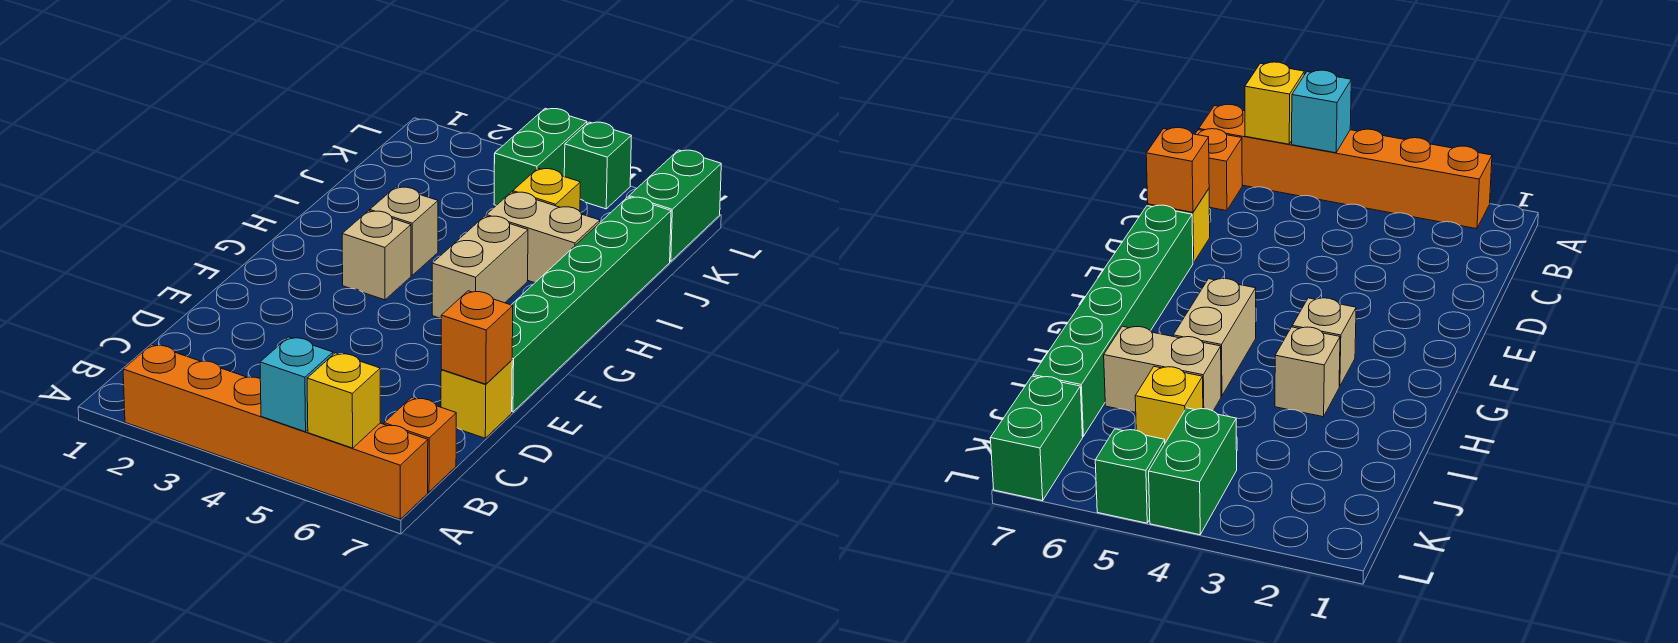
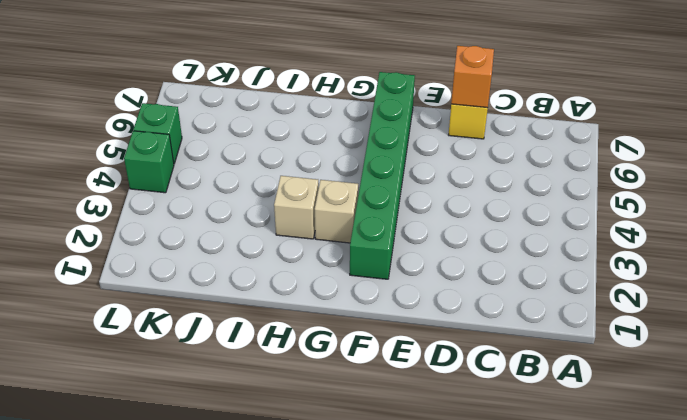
green brick F2:F7 level 1 -> green brick E7:J7 level 1
green brick L4 level 1 -> green brick K4:L4 level 1
none -> orange brick A2:A7 level 1
none -> orange brick B7 level 1
none -> tan brick G5:H5 level 1

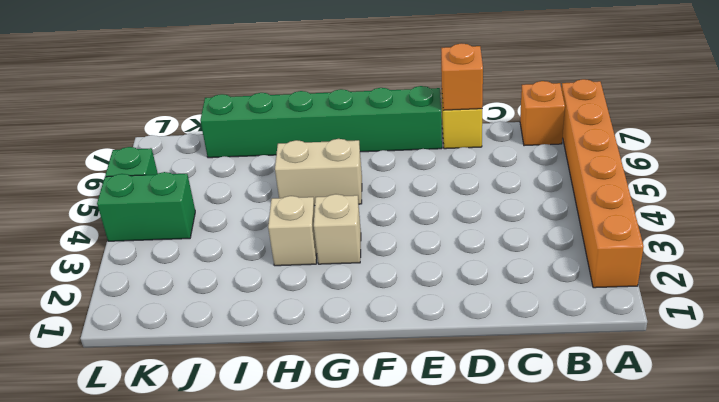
none -> tan brick I5:I6 level 1
none -> yellow brick J5 level 1
none -> green brick K7:L7 level 1

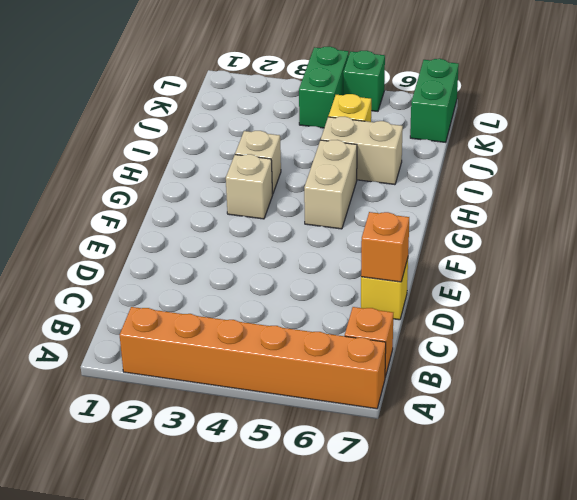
none -> green brick E7:J7 level 1
none -> cyan brick A5 level 2
none -> yellow brick A6 level 2

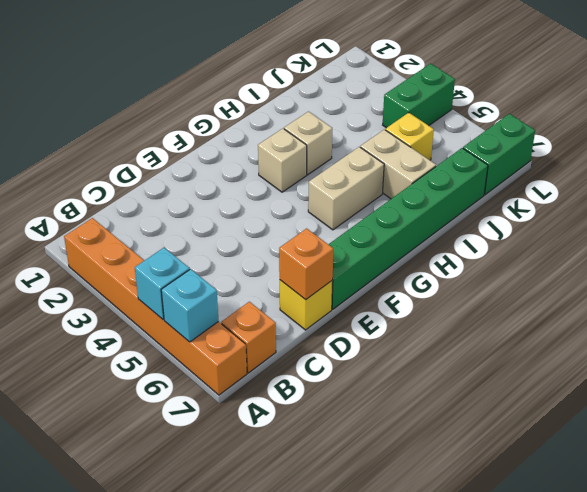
cyan brick A6 level 2 -> yellow brick A6 level 2
none -> green brick L5 level 1

